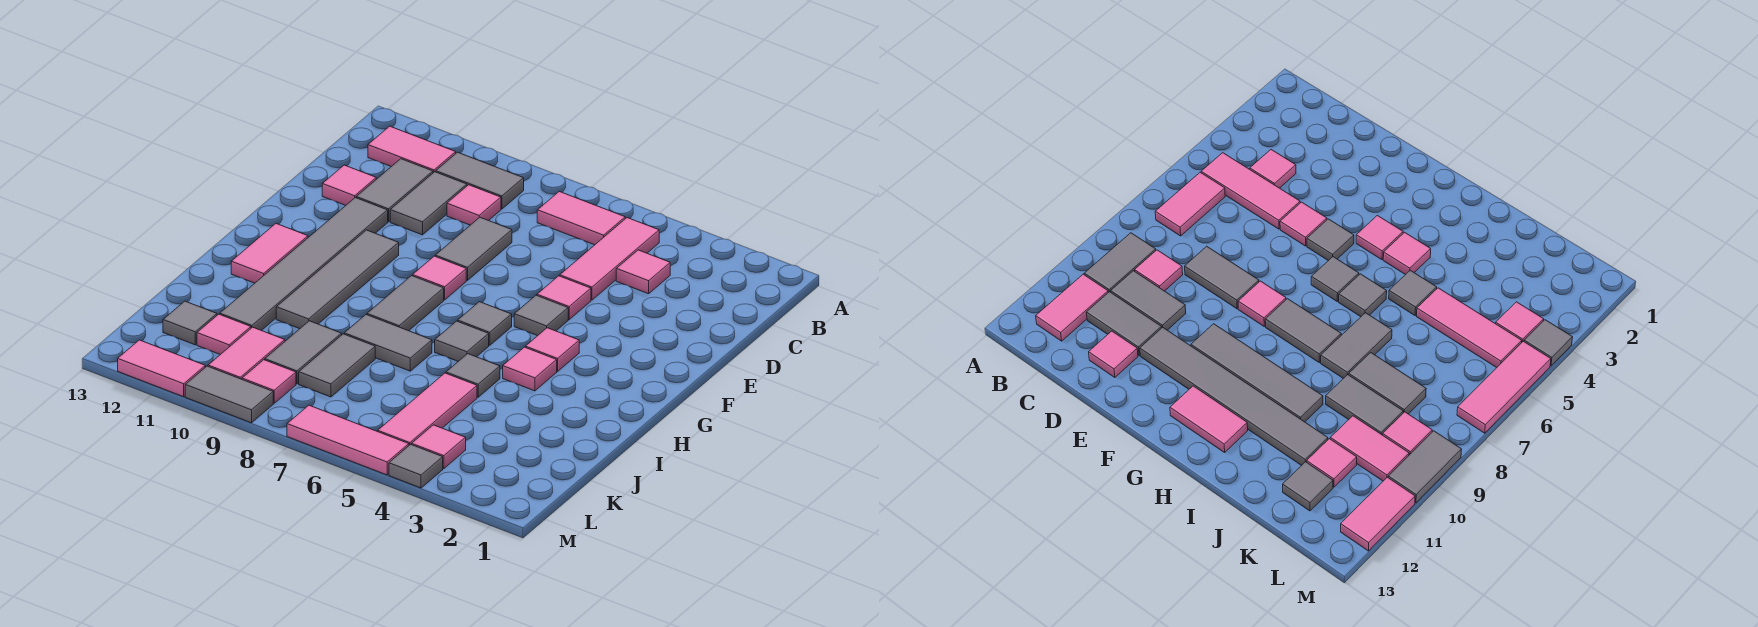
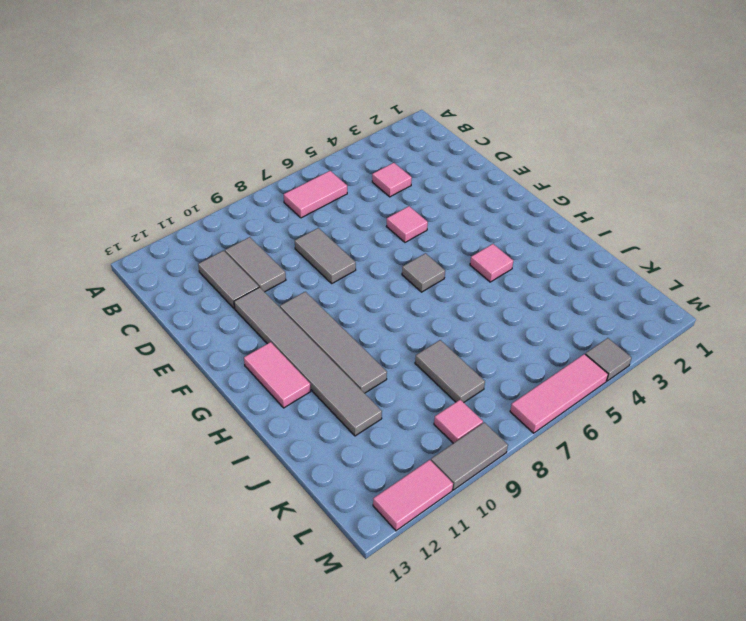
none -> pink tile B5:D5 level 1
none -> grey tile B9:B10 level 1
none -> pink tile B11:B12 level 1
none -> pink tile C9 level 1

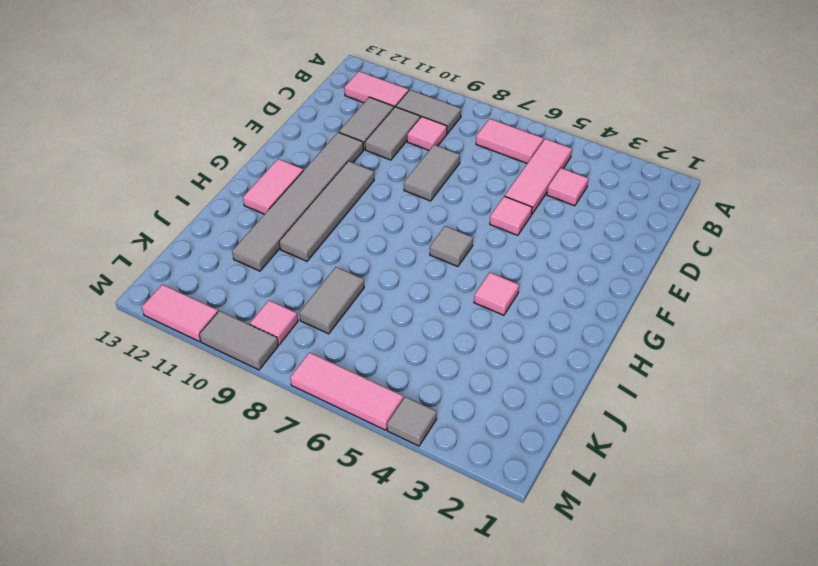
none -> pink tile D12 level 1
none -> grey tile F5 level 1
none -> pink tile F8 level 1
none -> pink tile G4 level 1

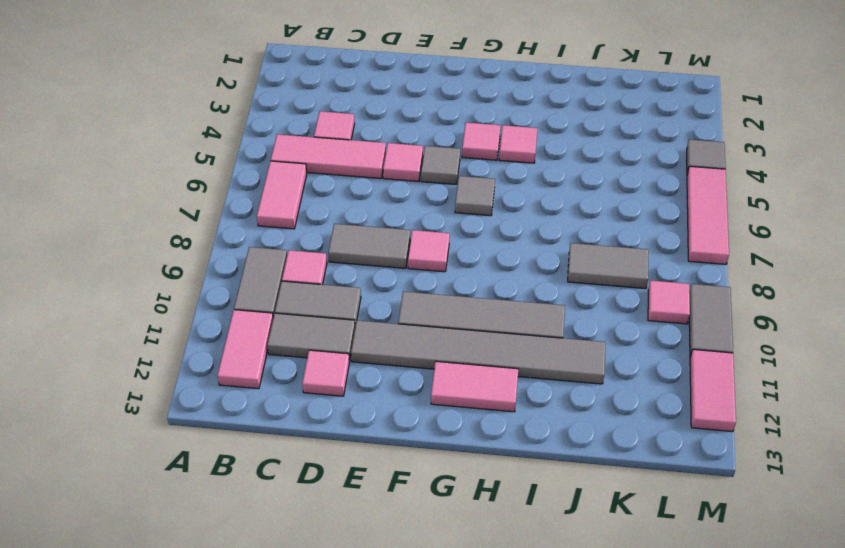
none -> grey tile G8:H8 level 1
none -> grey tile H6 level 1
none -> grey tile I5 level 1
none -> grey tile I7:I8 level 1

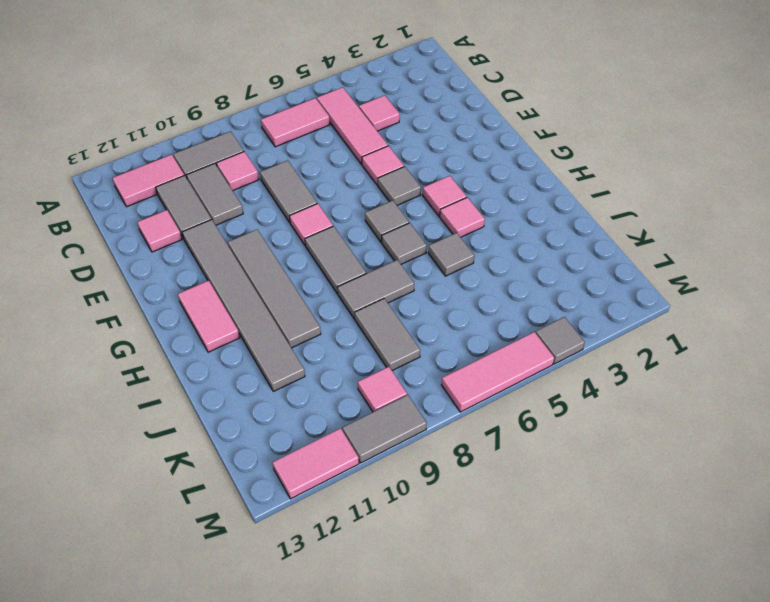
none -> pink tile J5:L5 level 1
none -> grey tile J9:K9 level 1
none -> pink tile K10:L10 level 1
none -> pink tile K11 level 1

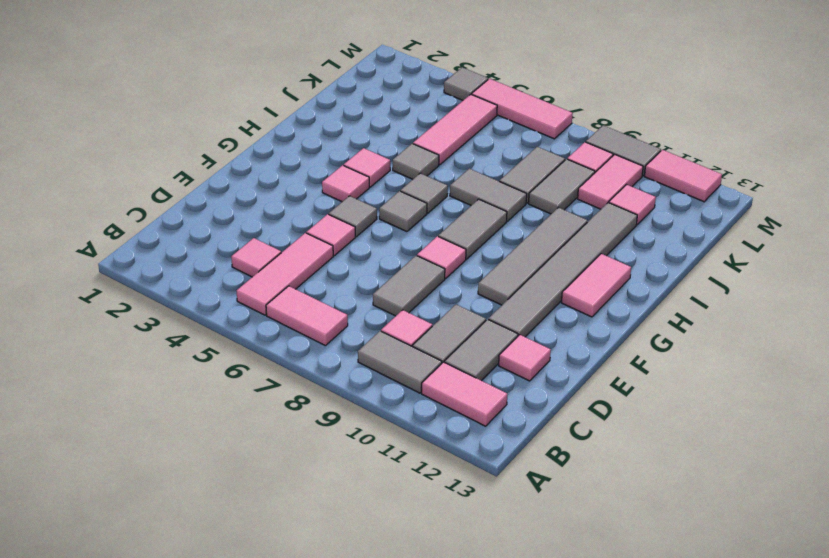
none -> grey tile K12 level 1
none -> pink tile L4 level 1

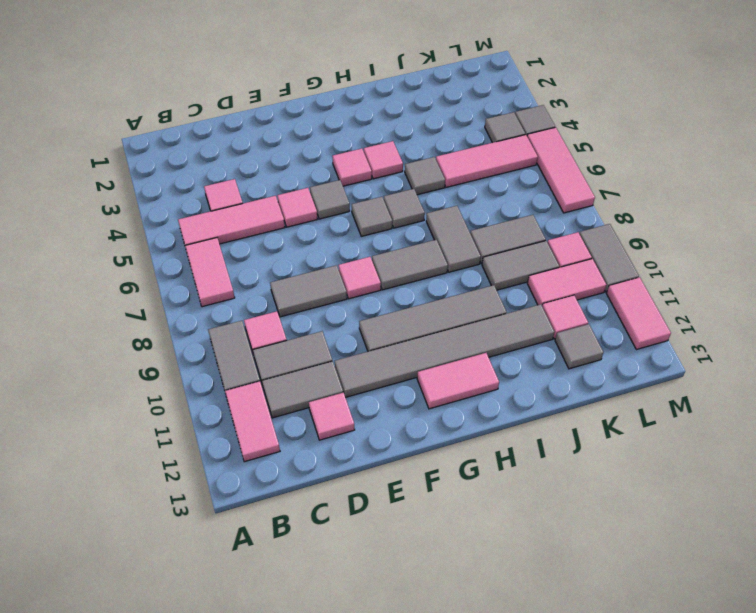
grey tile L4 level 1 -> pink tile L4 level 1

